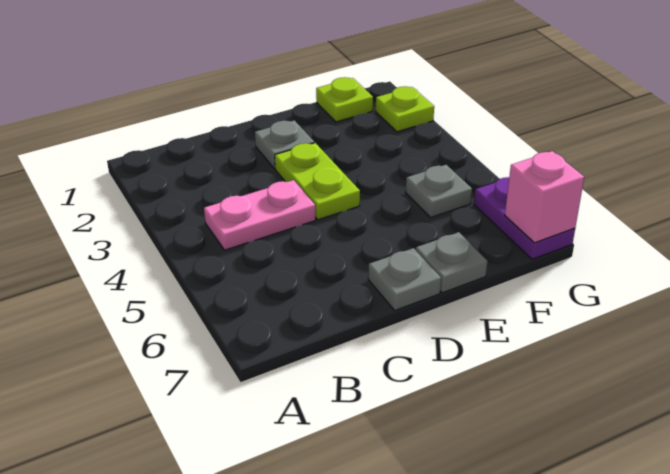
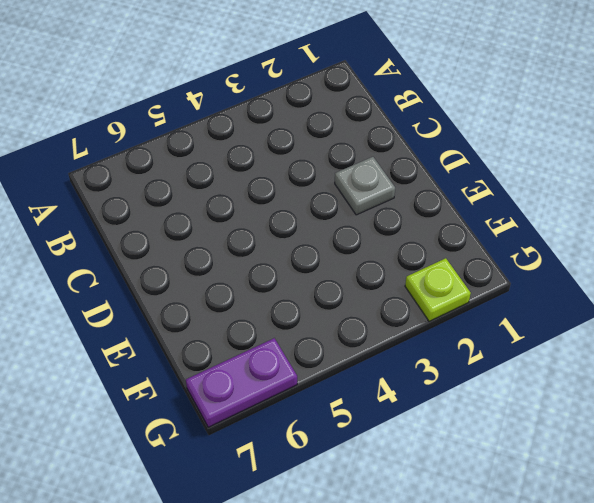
none -> pink plate B4:C4 level 1
none -> lime plate D3:D4 level 1

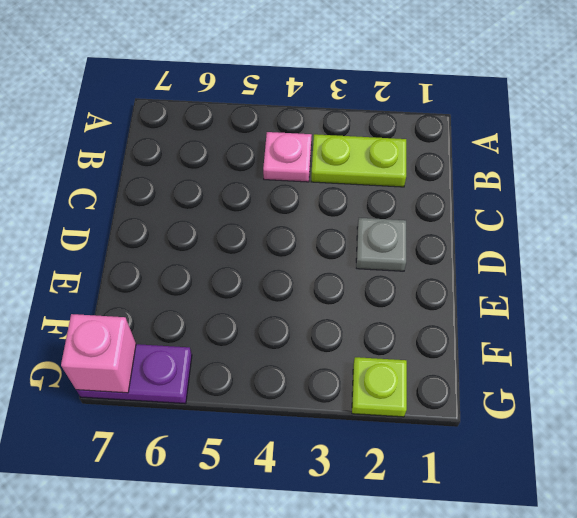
lime plate B2:B3 level 1 -> lime plate D3:D4 level 1
pink plate B4 level 1 -> pink plate B4:C4 level 1
none -> grey plate D7 level 1
none -> grey plate E7 level 1

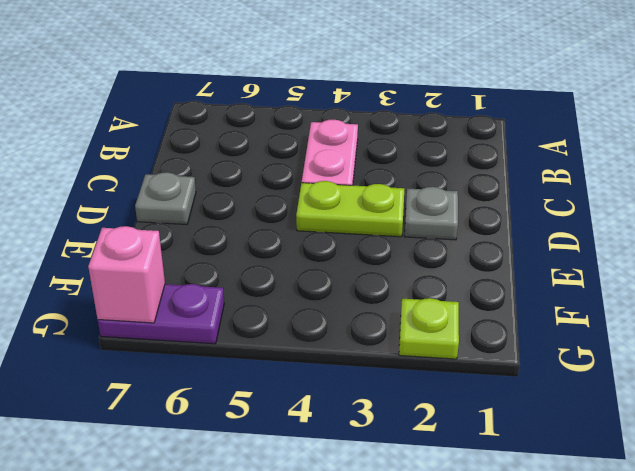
none -> grey plate E7 level 1
none -> lime plate F1 level 1

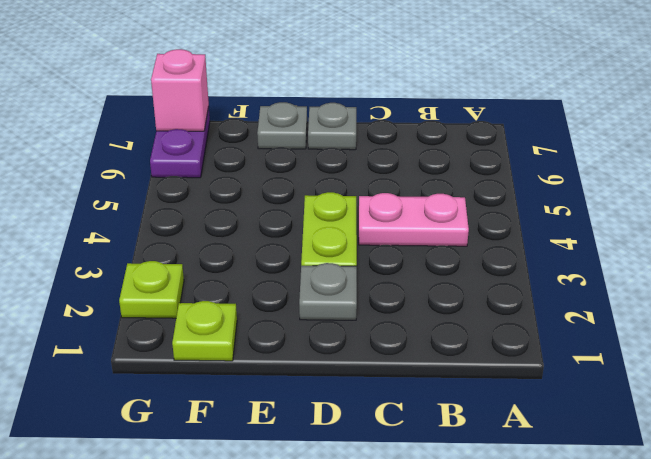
none -> grey plate F5 level 1

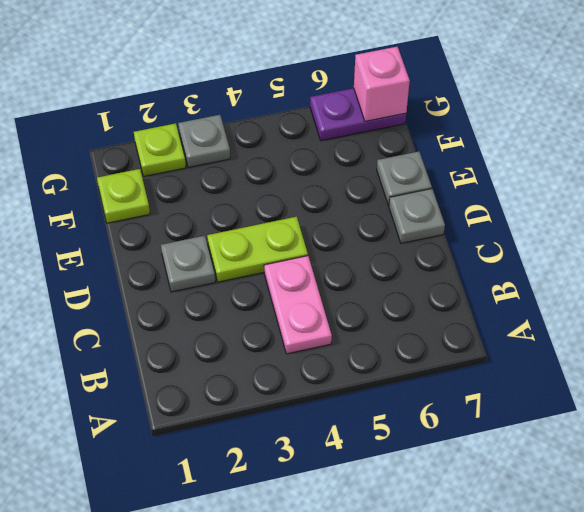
grey plate G3 level 1 -> grey plate F5 level 1

